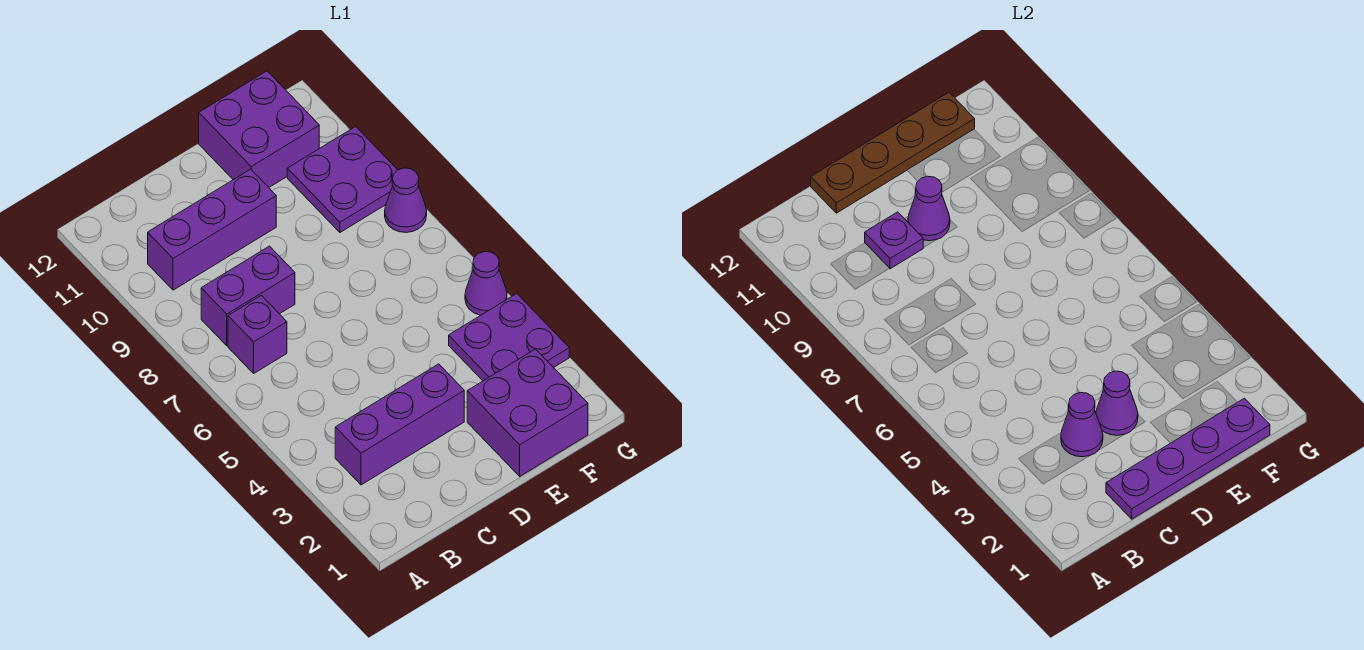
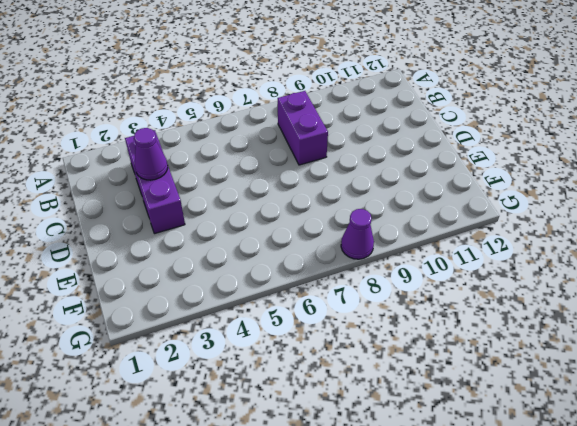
none -> purple brick B7 level 1
none -> purple brick B10:D10 level 1
none -> purple brick E1:F2 level 1

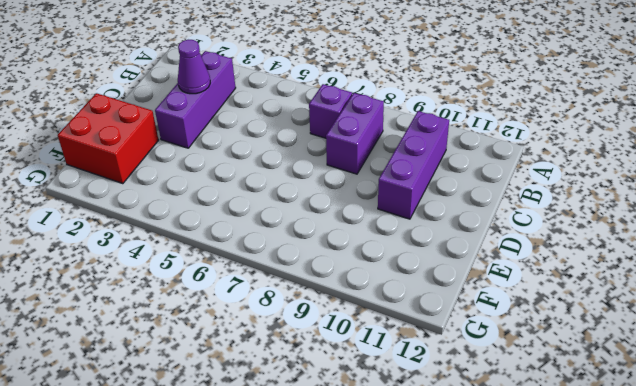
red brick E1:F2 level 1 -> purple brick E1:F2 level 1
none -> purple brick E11:F12 level 1
none -> purple plate F3:G4 level 1
none -> purple plate F9:G10 level 1

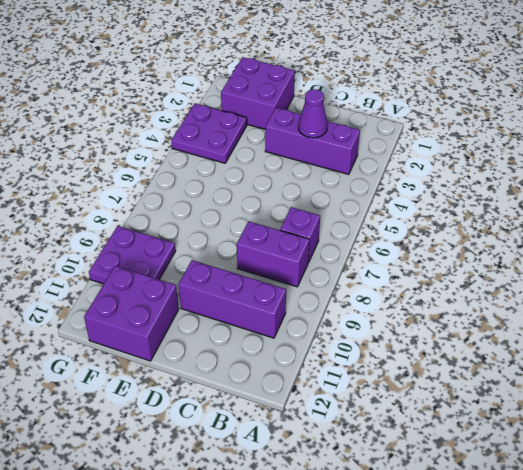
none -> purple cone G5 level 1
none -> purple cone G8 level 1
none -> purple plate C1:F1 level 2

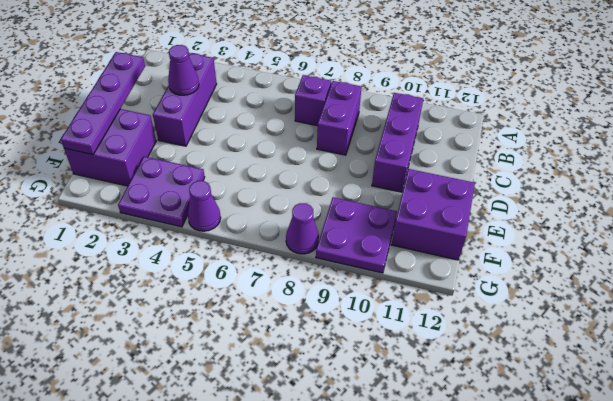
none -> purple plate C10 level 2
none -> brown plate C12:F12 level 2
none -> purple cone D3 level 2

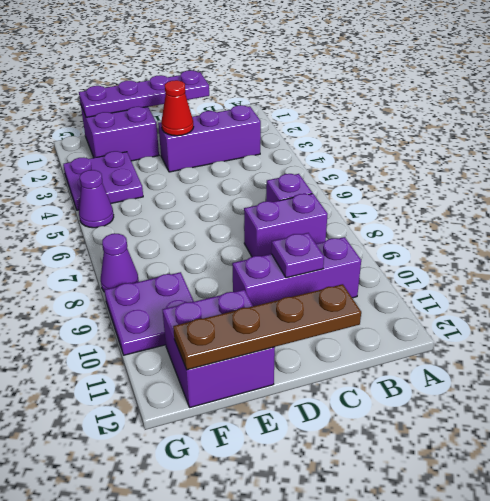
red cone D3 level 2 -> purple cone D3 level 2
none -> purple cone C3 level 2
none -> purple cone D10 level 2

